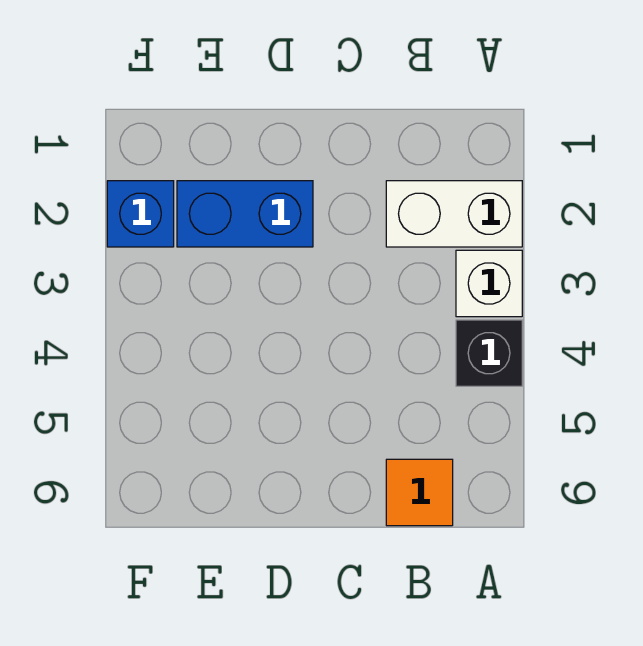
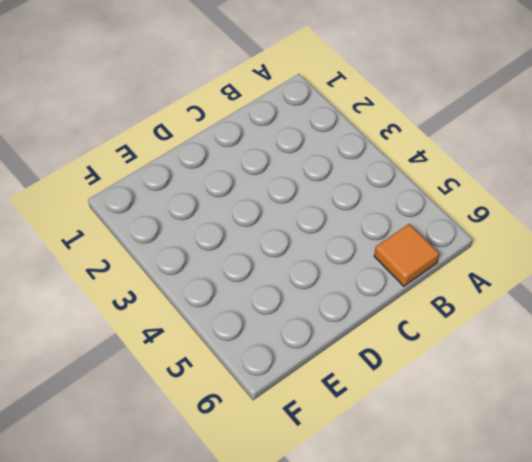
none -> white brick A2:B2 level 1
none -> white brick A3 level 1

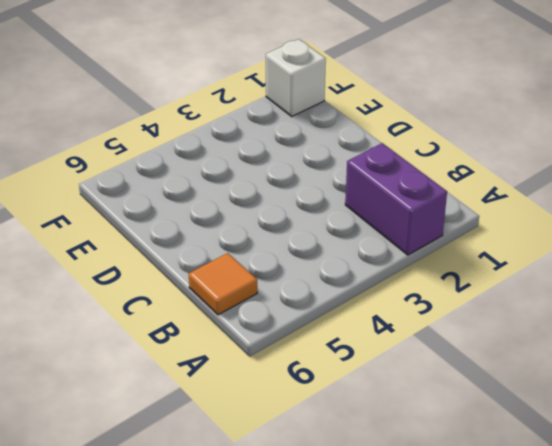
purple brick A2:B2 level 1 -> white brick A2:B2 level 1
white brick F1 level 1 -> white brick A3 level 1
none -> black brick A4 level 1
none -> blue brick D2:E2 level 1

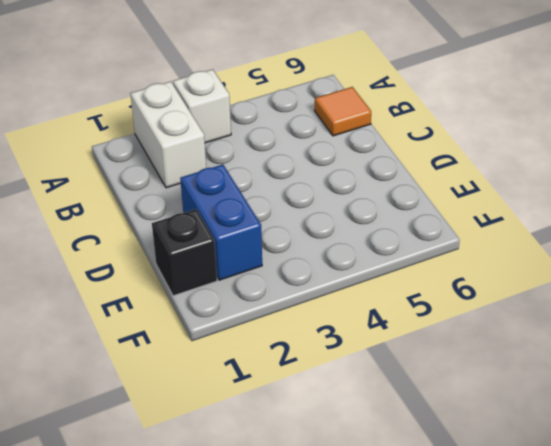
black brick E1 level 1 -> black brick A4 level 1
none -> blue brick F2 level 1

